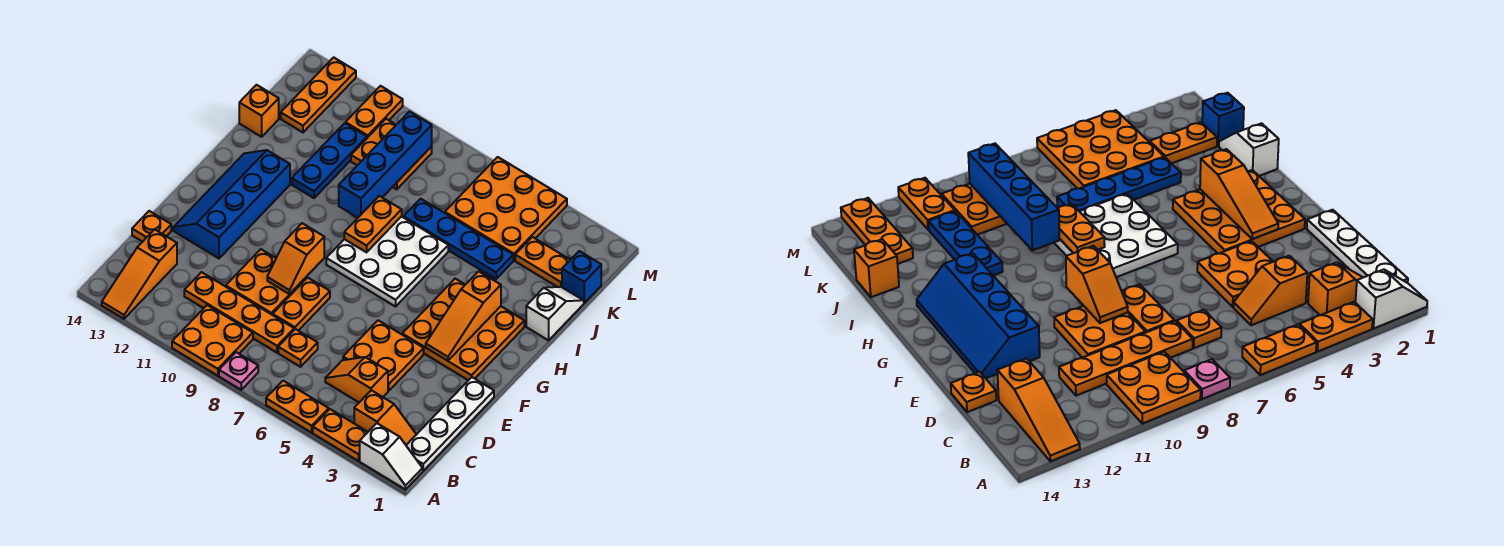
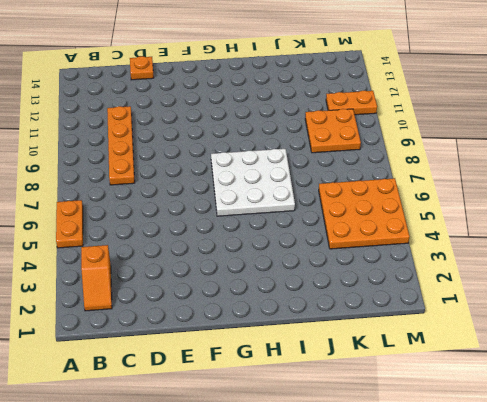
none -> white slope A1:A2 level 1 top 2
none -> orange plate A3:A4 level 1
none -> pink plate A8 level 1
none -> orange plate A9:B10 level 1

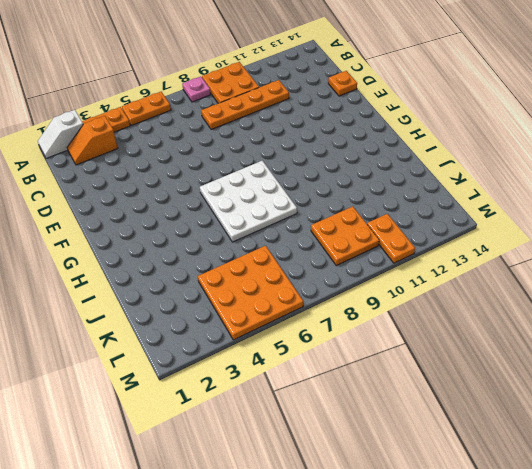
none -> orange slope A13:C13 level 1 top C
none -> white plate B1:E1 level 1
none -> orange slope C4:C5 level 1 top 4
none -> orange plate C7 level 1

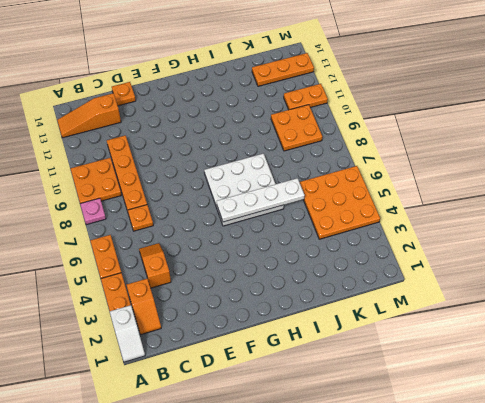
white plate G6:J6 level 2 -> white plate B1:E1 level 1
none -> orange plate D4:E5 level 1
none -> orange plate D8:E8 level 1
none -> orange plate D9:E10 level 1
none -> blue slope E12:H13 level 1 top 12

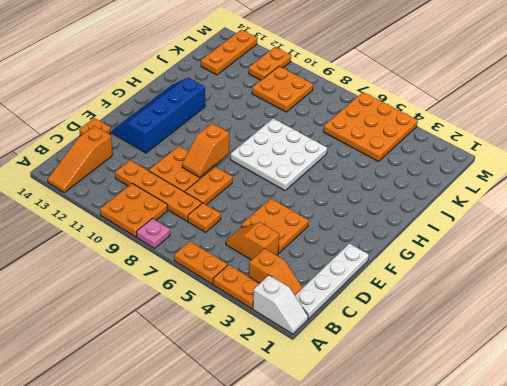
none -> orange plate F2:H4 level 1
none -> white slope I1:J1 level 1 top I
none -> blue plate I11:K11 level 1
none -> blue plate J4:J7 level 1

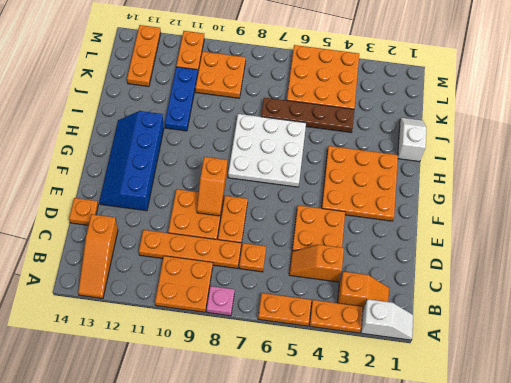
brown plate J4:J7 level 1 -> blue plate J4:J7 level 1
none -> white plate B1:E1 level 1
none -> orange brick J14 level 1
none -> blue brick K1 level 1
none -> orange plate K2:K3 level 1

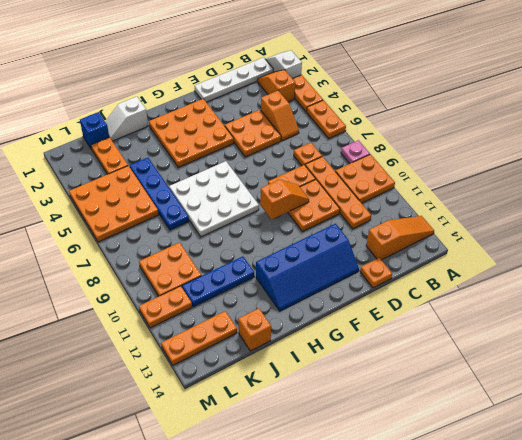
none -> orange slope F3:H3 level 2 top H
none -> orange plate H8:I8 level 2
none -> blue brick I9:L9 level 2

